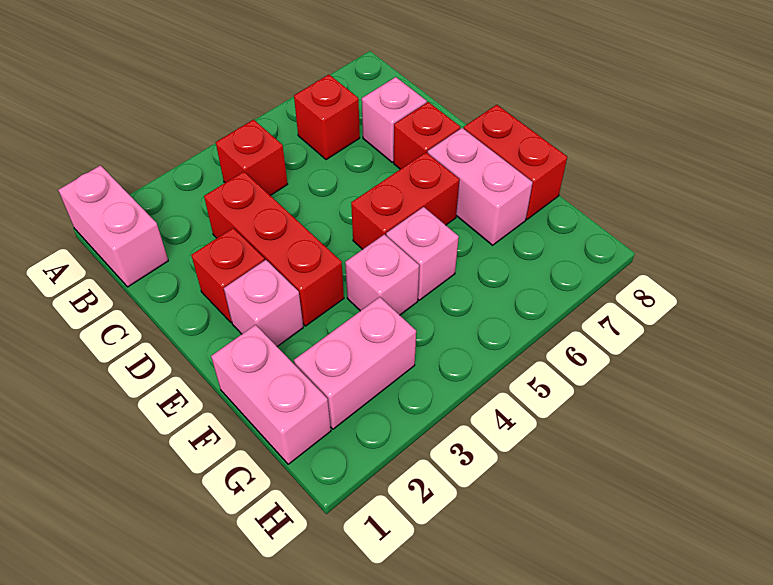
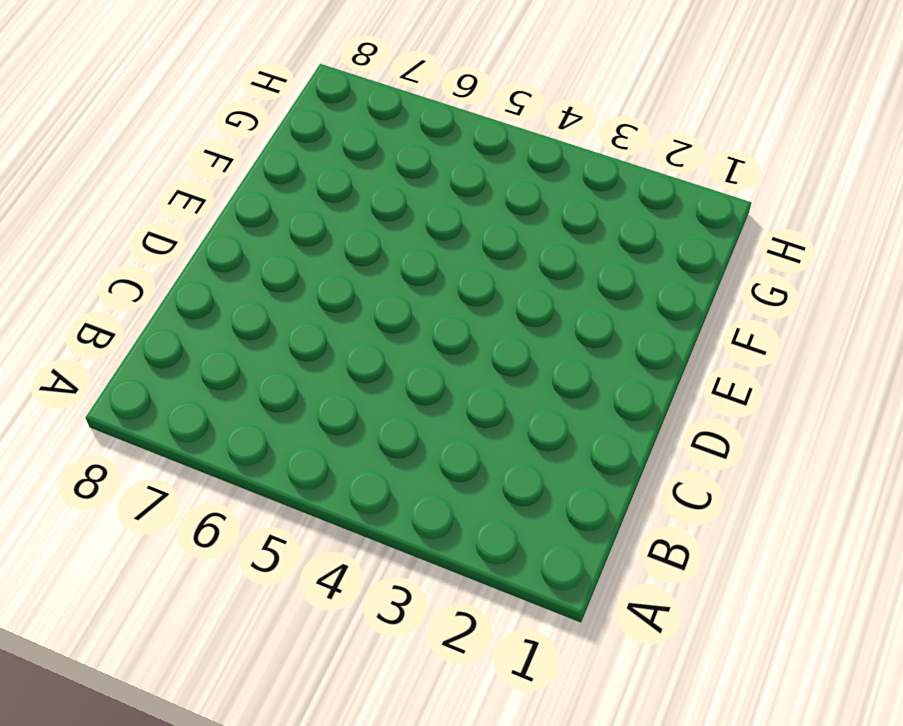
none -> pink brick A1:B1 level 1
none -> red brick B4 level 1
none -> red brick B6 level 1

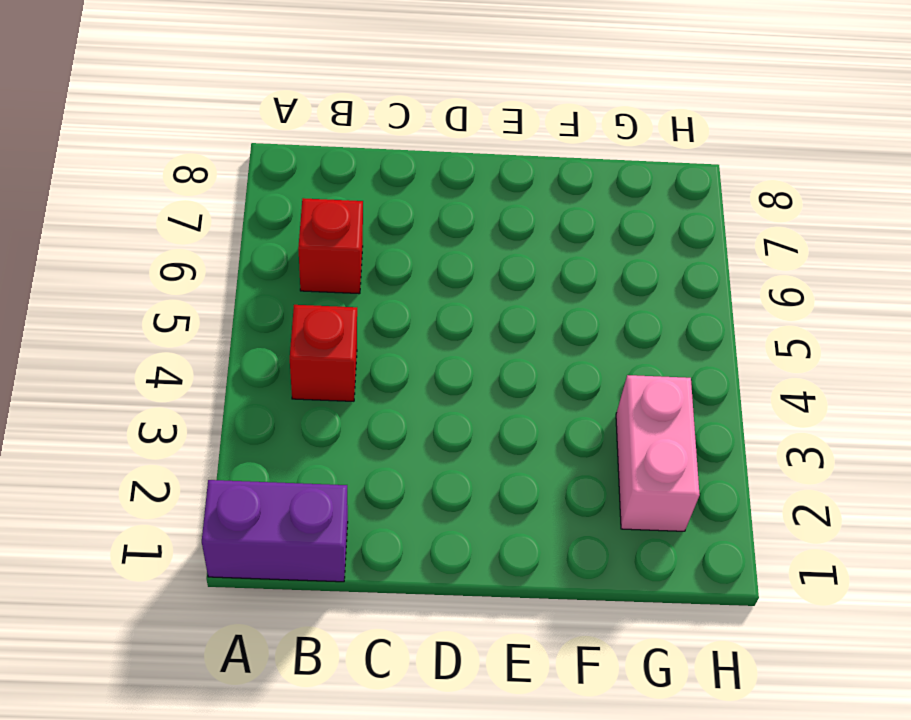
purple brick A1:B1 level 1 -> pink brick A1:B1 level 1
none -> red brick C3:E3 level 1
none -> pink brick C7 level 1
none -> red brick D2 level 1

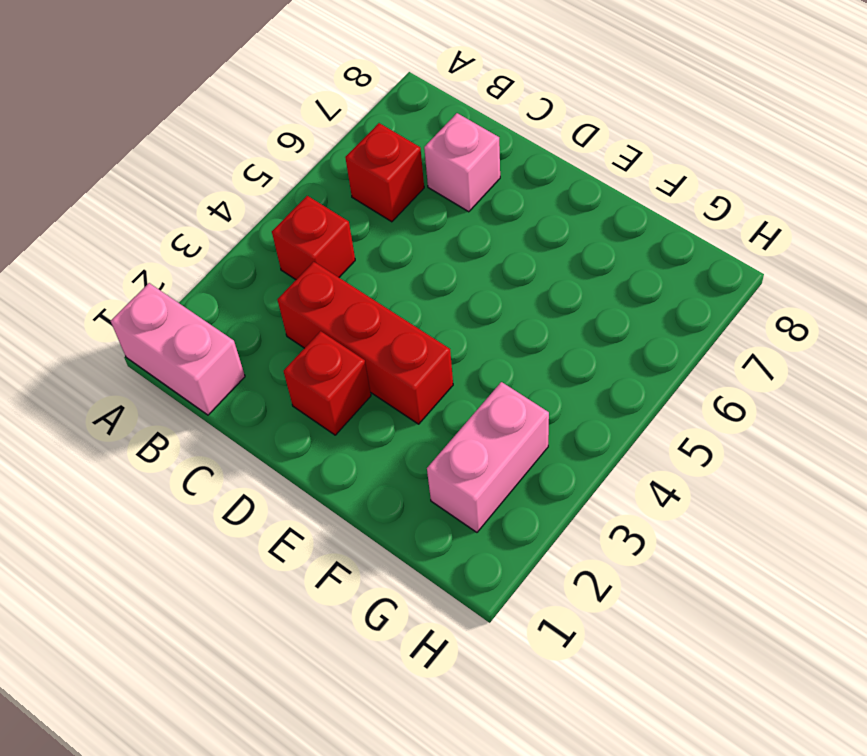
none -> red brick D7 level 1
none -> pink brick E2 level 1
none -> red brick E5:E6 level 1

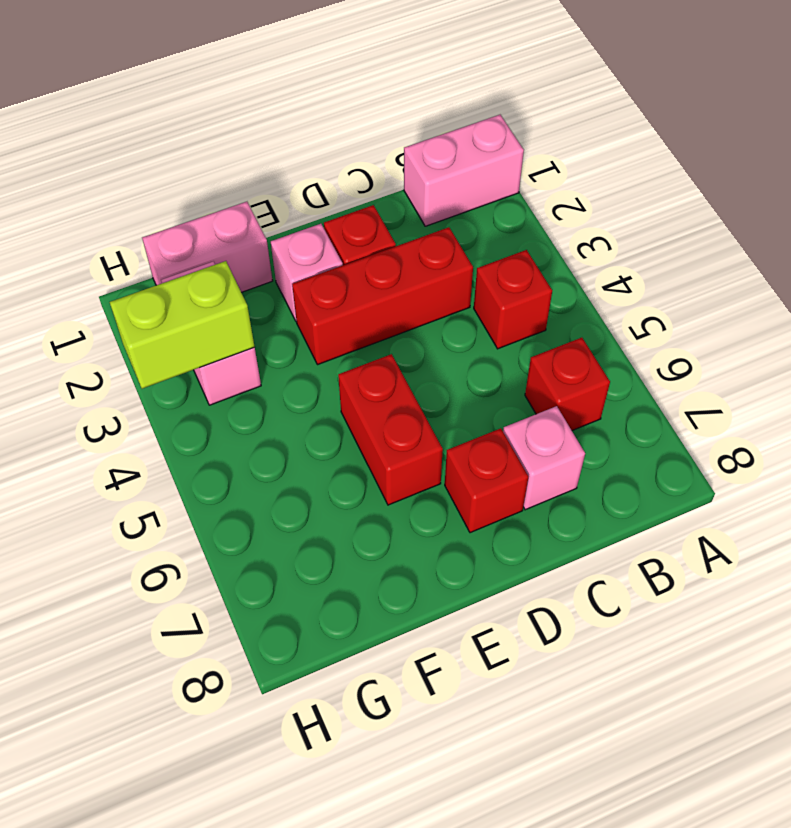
lime brick G3:H3 level 2 -> none
none -> pink brick E7:F7 level 1
none -> red brick E8:F8 level 1
none -> pink brick F4 level 1

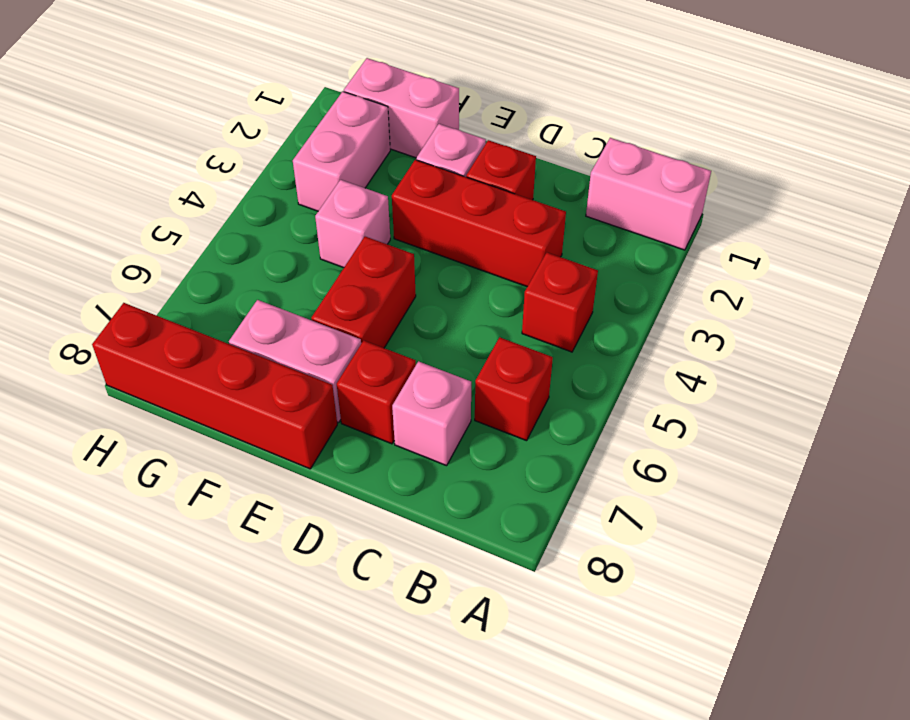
red brick E8:H8 level 1 -> red brick E8:F8 level 1
none -> pink brick F5 level 1

